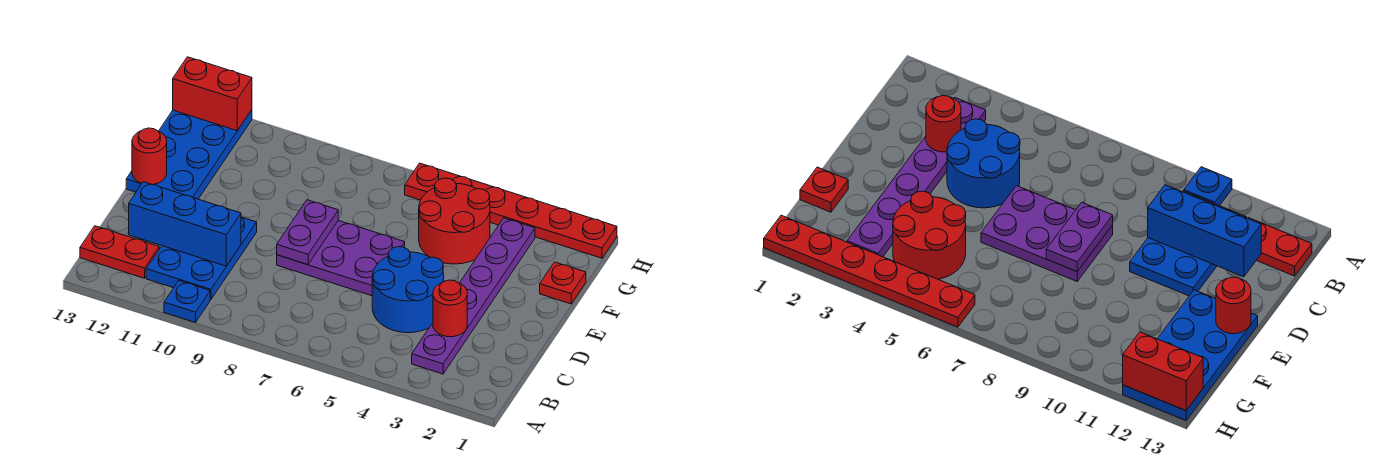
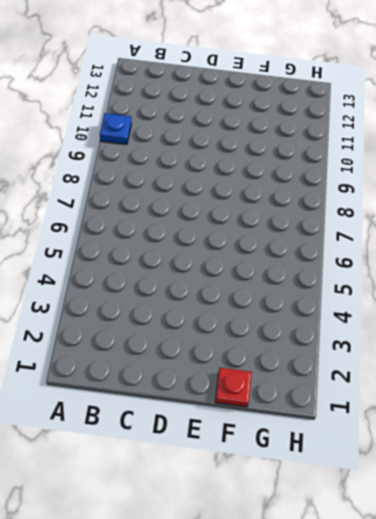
none -> purple plate B3:G3 level 1
none -> blue plate B10:D11 level 1
none -> red plate B12:B13 level 1

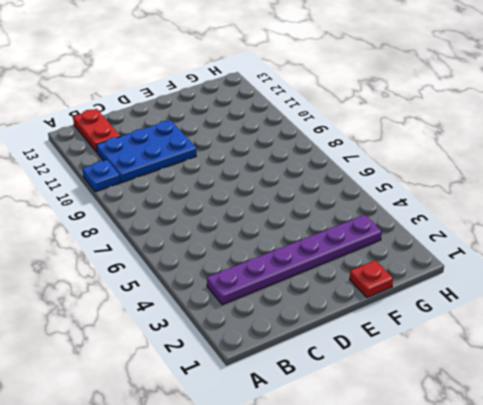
none -> blue round brick C4:D5 level 1
none -> purple plate D6:E8 level 1
none -> blue plate E12:H13 level 1

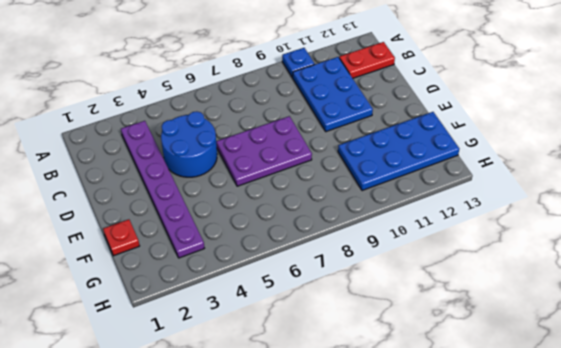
blue plate F10:G13 level 1 -> blue plate E12:H13 level 1
none -> red round brick F4:G5 level 1
none -> red plate H1:H6 level 1
none -> red round brick C3 level 2

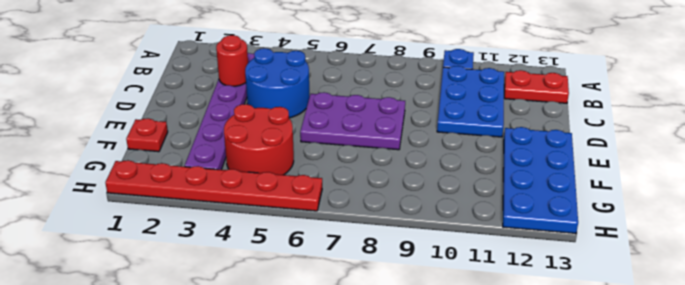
none -> blue brick C10:C12 level 2
none -> purple plate D8:E8 level 2
none -> red round brick E13 level 2

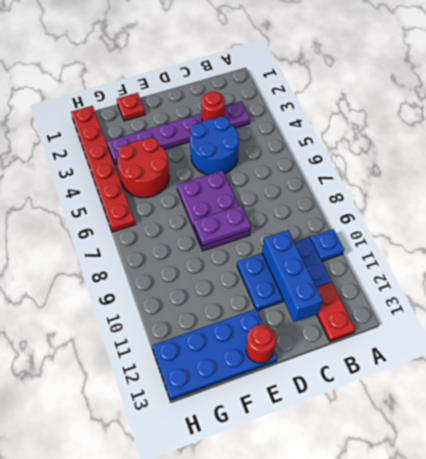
none -> red brick H12:H13 level 2

